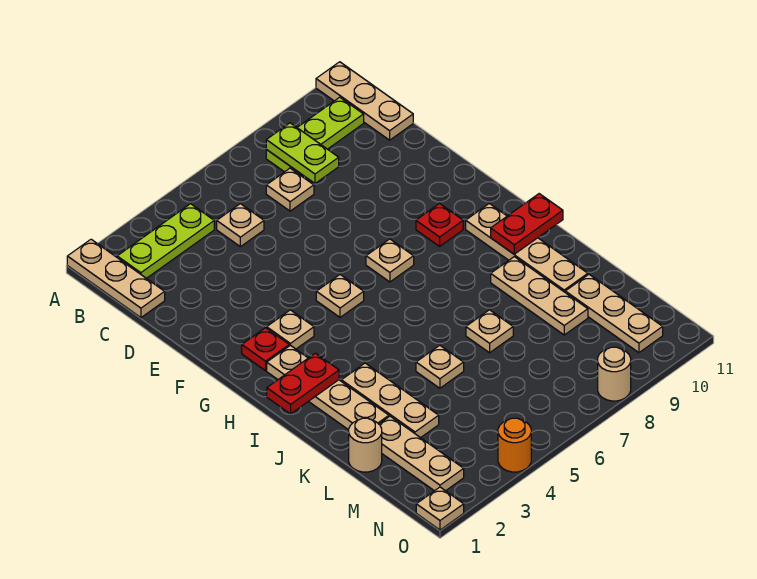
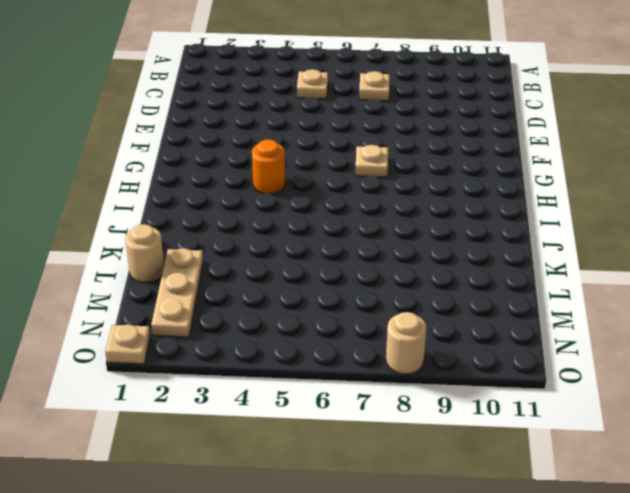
orange round brick H4 level 1 -> orange round brick O4 level 1
none -> tan plate A1:C1 level 1
none -> tan plate A11:C11 level 1
none -> lime plate B2:B4 level 1

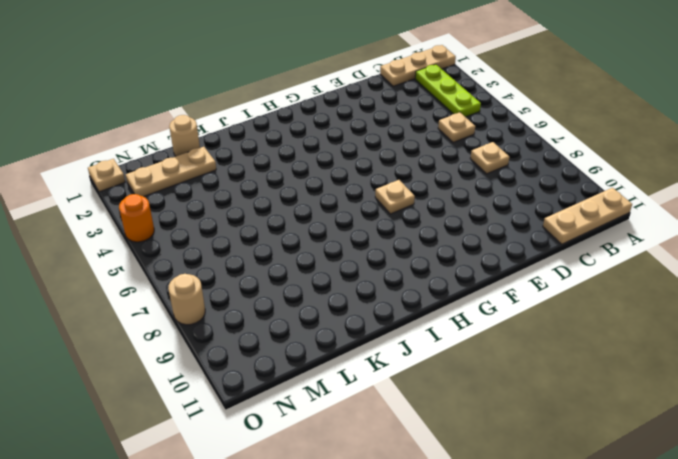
none -> lime plate B8:B10 level 1
none -> red plate G2 level 1
none -> tan plate G3 level 1

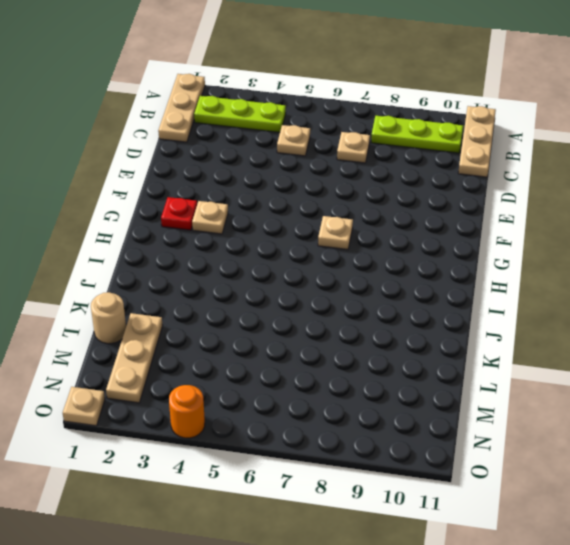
none -> tan plate G5 level 1
none -> red plate G9 level 1
none -> tan plate H2:K2 level 1

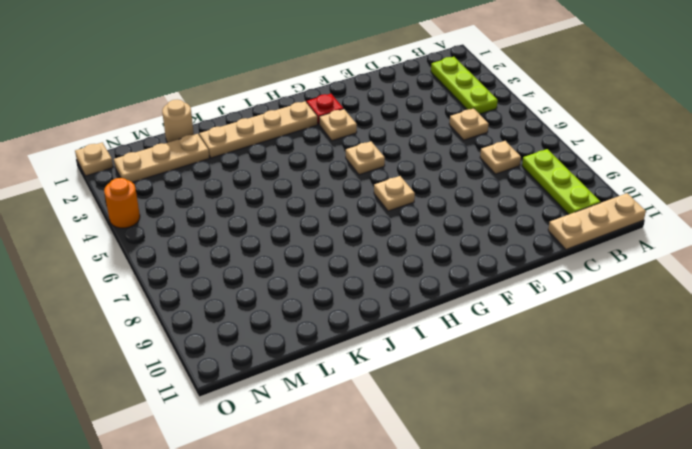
none -> tan plate A1:C1 level 1
none -> red plate G9 level 1
none -> tan plate H10:K10 level 1

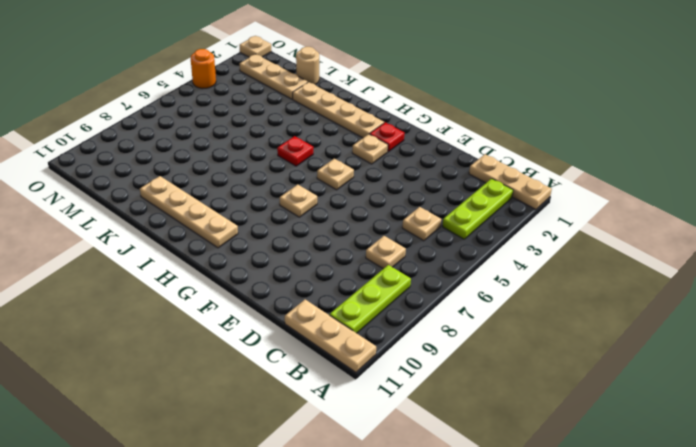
red plate I5 level 1 -> red plate G9 level 1
none -> tan plate J3:L3 level 1
none -> tan plate J9:L9 level 1
none -> tan plate K5 level 1

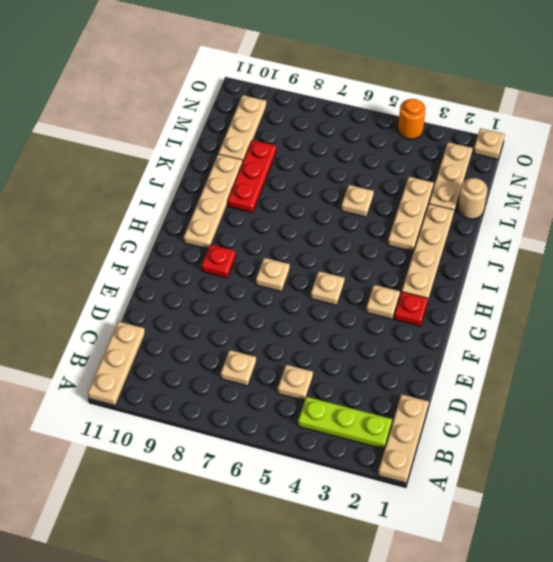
red plate J9:L9 level 1 -> tan plate J9:L9 level 1
none -> lime plate B8:B10 level 1
none -> tan plate K7 level 1
none -> tan round brick O8 level 1

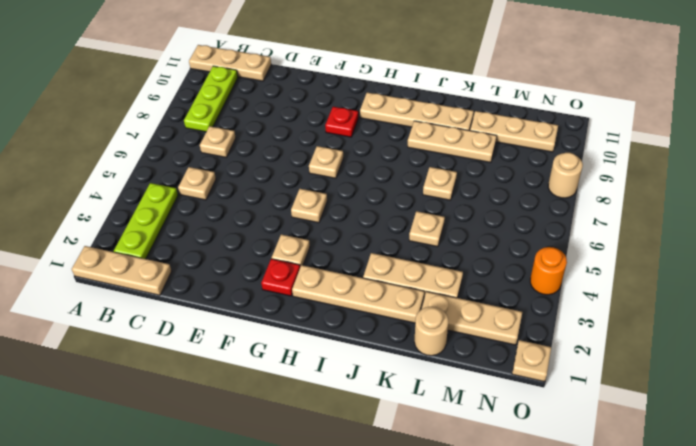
none -> lime plate B8:C8 level 2
none -> red plate I1:I2 level 2
none -> red plate I10:I11 level 2

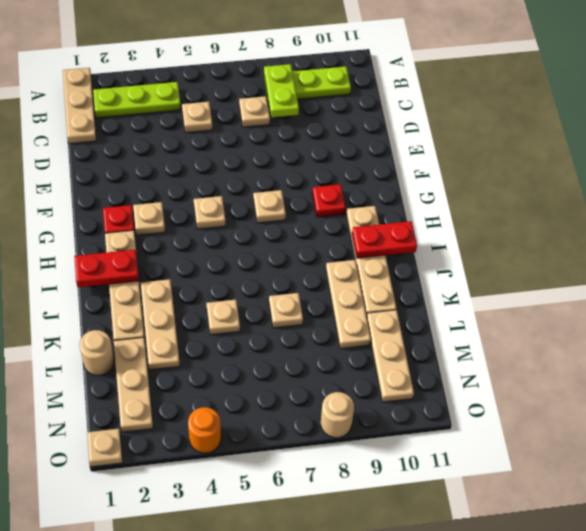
none -> tan plate A11:C11 level 1

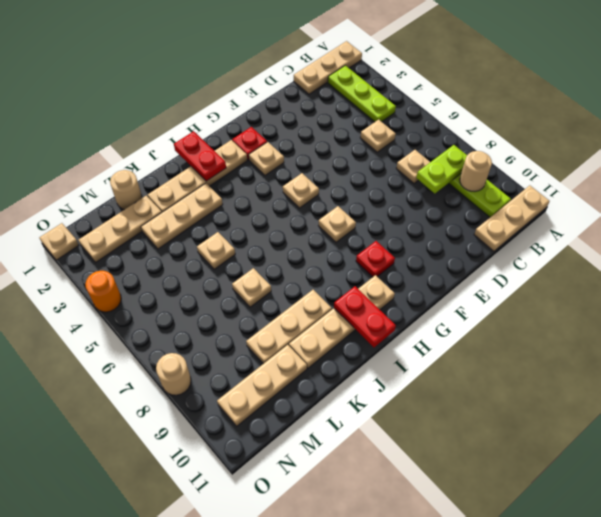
tan round brick B9 level 2 -> none

